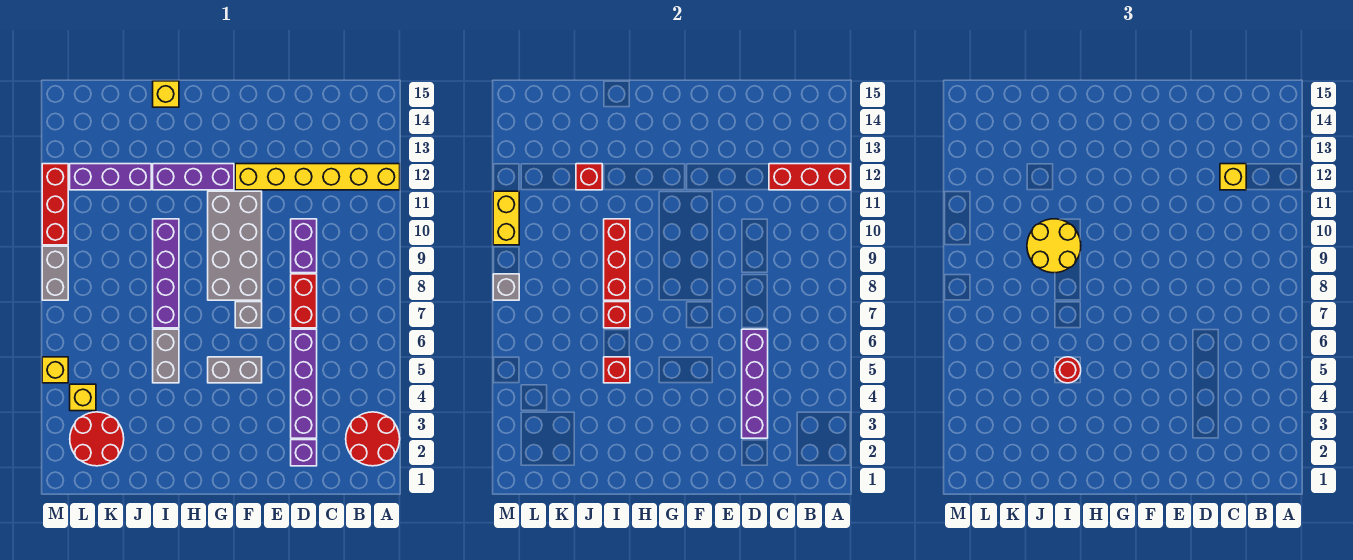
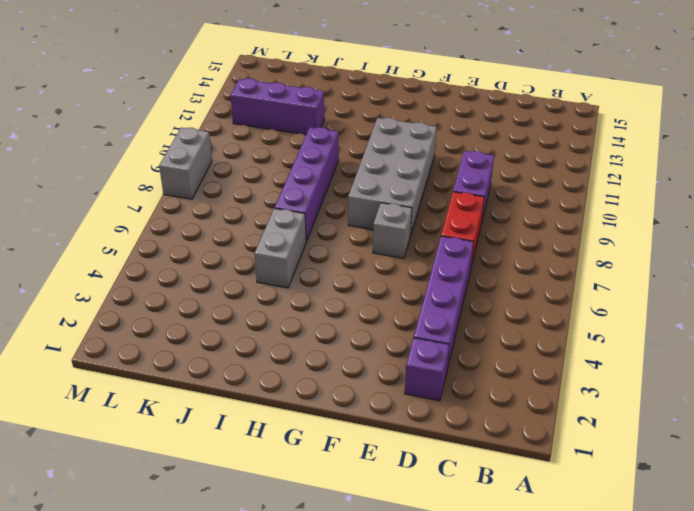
none -> red round brick A2:B3 level 1
none -> yellow brick A12:F12 level 1
none -> grey brick F5:G5 level 1
none -> purple brick G12:I12 level 1

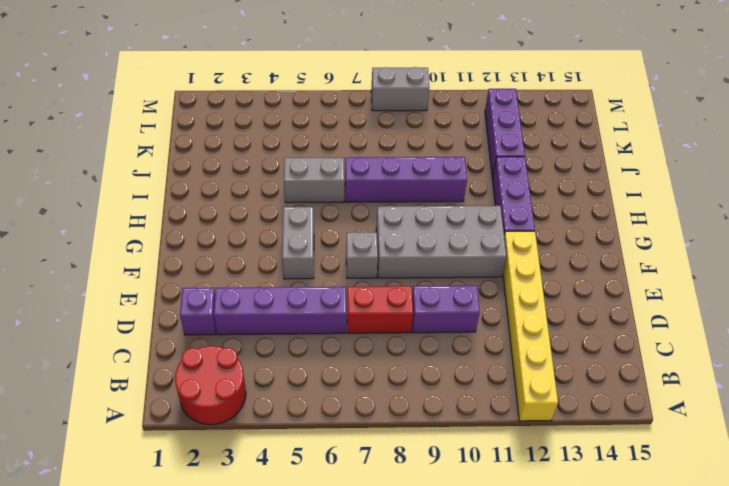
none -> yellow brick I15 level 1
none -> red round brick K2:L3 level 1
none -> yellow brick L4 level 1
none -> yellow brick M5 level 1

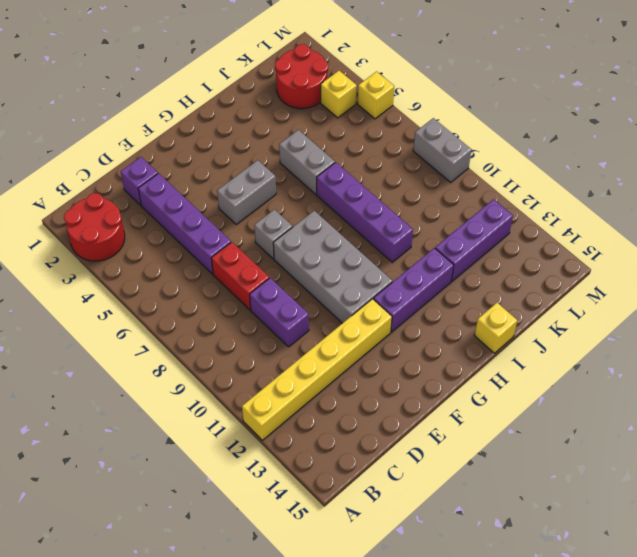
none -> red brick M10:M12 level 1
none -> red brick A12:C12 level 2
none -> purple brick D3:D6 level 2
none -> red brick I5 level 2

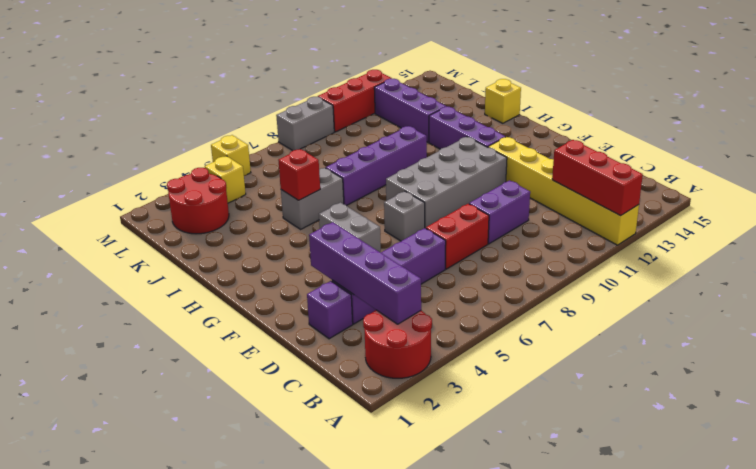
purple brick B3:E3 level 2 -> purple brick D3:D6 level 2
none -> red brick I7 level 2
none -> red brick I8:I10 level 2
none -> red brick J12 level 2
none -> grey brick M8 level 2

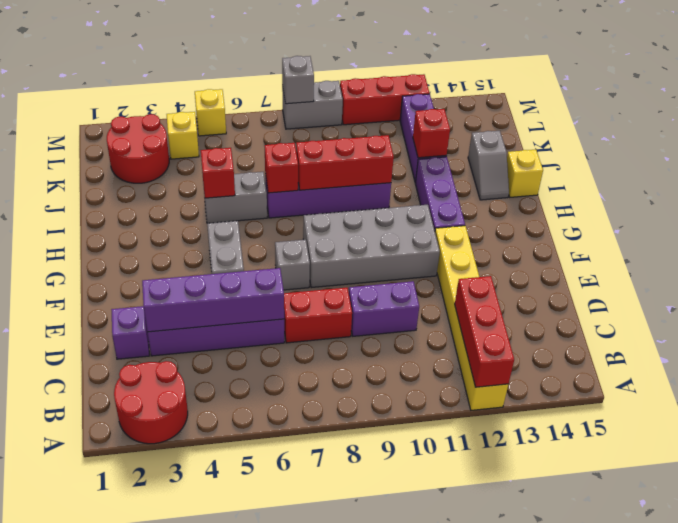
grey slope I14:J14 level 1 top J -> none
none -> yellow brick M10:M11 level 2
none -> yellow brick C12 level 3
none -> red round brick I5 level 3
none -> yellow round brick I9:J10 level 3

